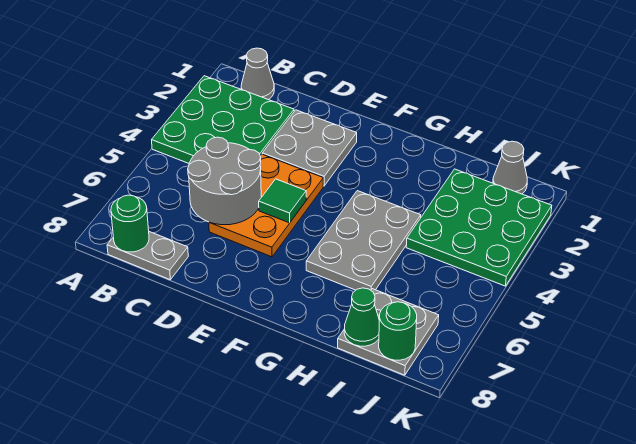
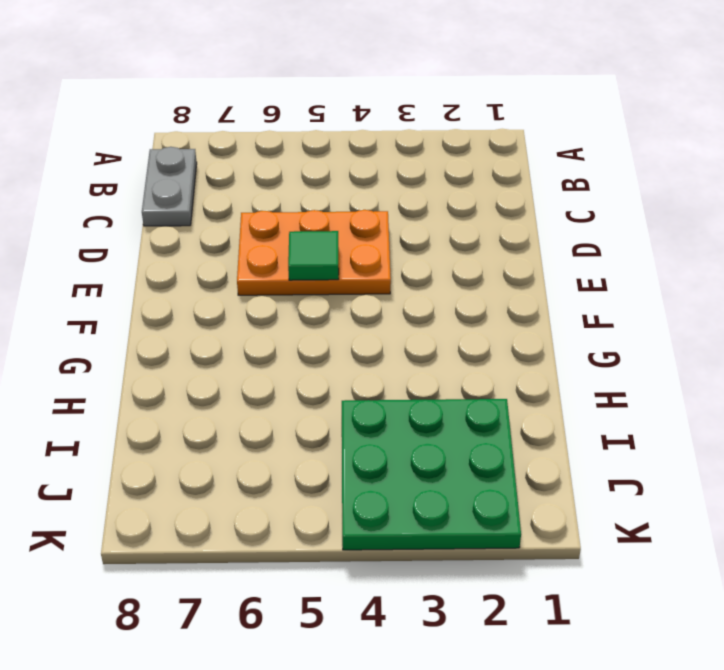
none -> green plate A2:C4 level 1
none -> grey cone B1 level 1
none -> grey plate D2:E3 level 1

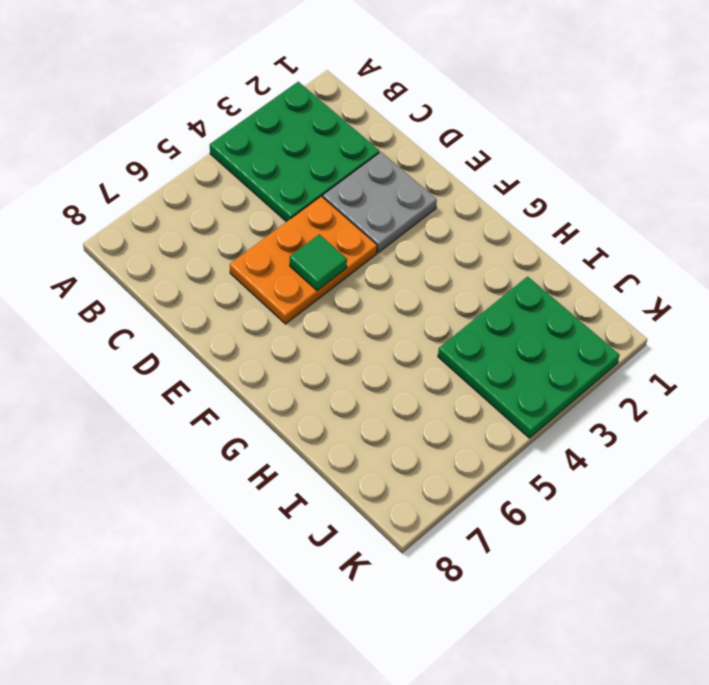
none -> grey cone B1 level 1
none -> grey plate B8:C8 level 1
none -> grey plate G4:H6 level 1

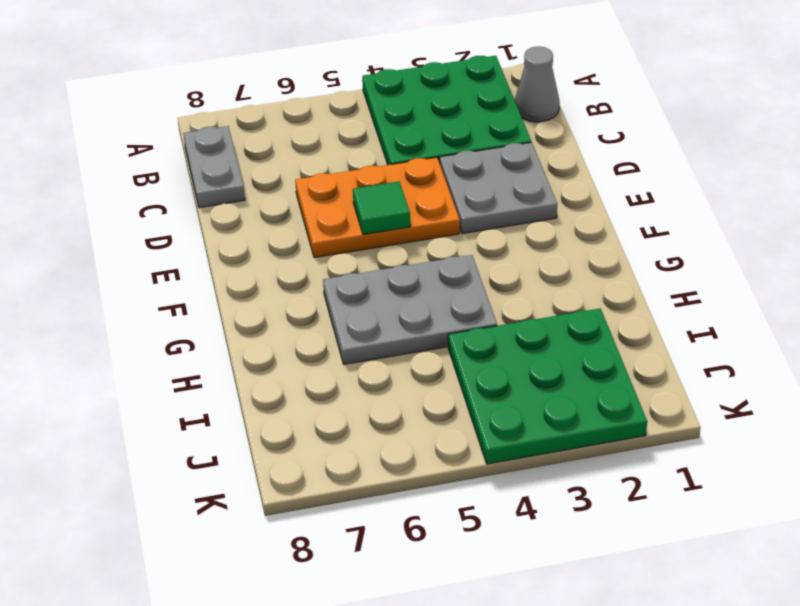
none -> grey plate I7:J8 level 1
none -> grey cone J1 level 1
none -> green round brick B8 level 2

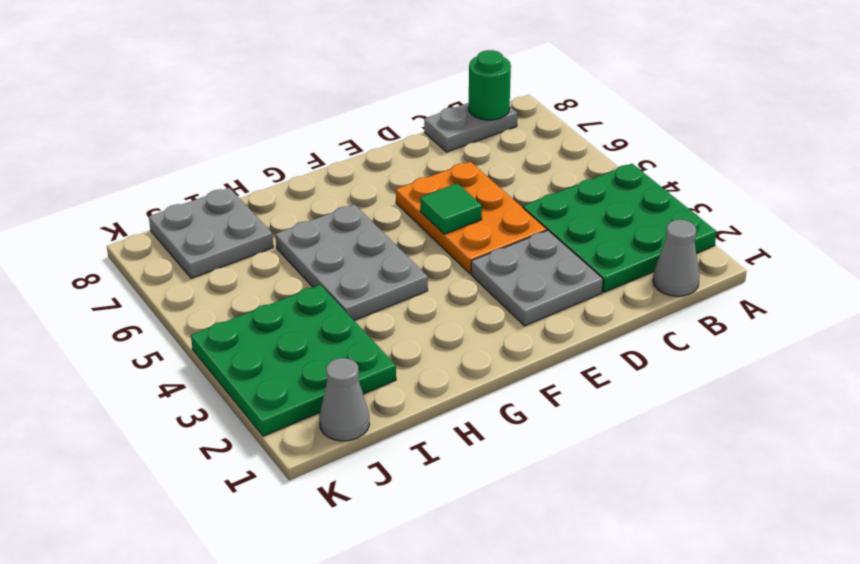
none -> grey round brick C5:D6 level 2
none -> green cone I8 level 2
none -> green round brick J8 level 2

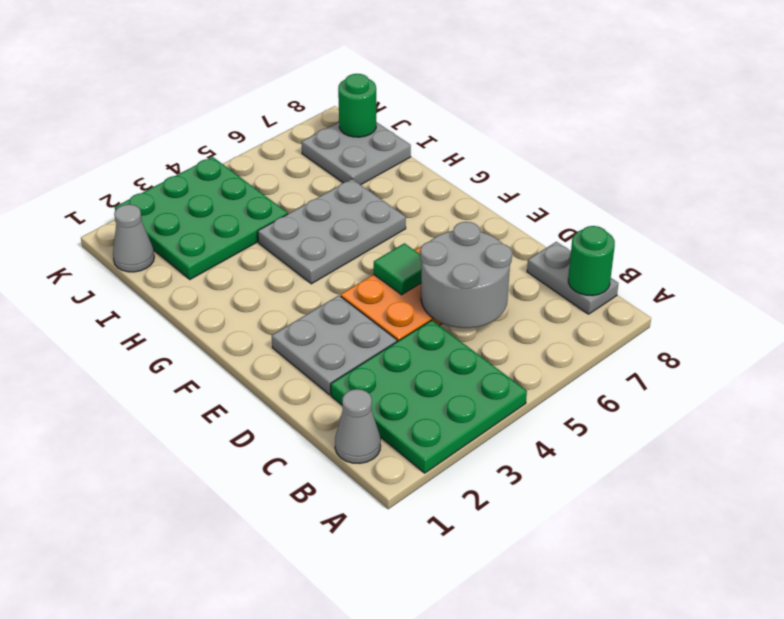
none -> green cone I8 level 2

